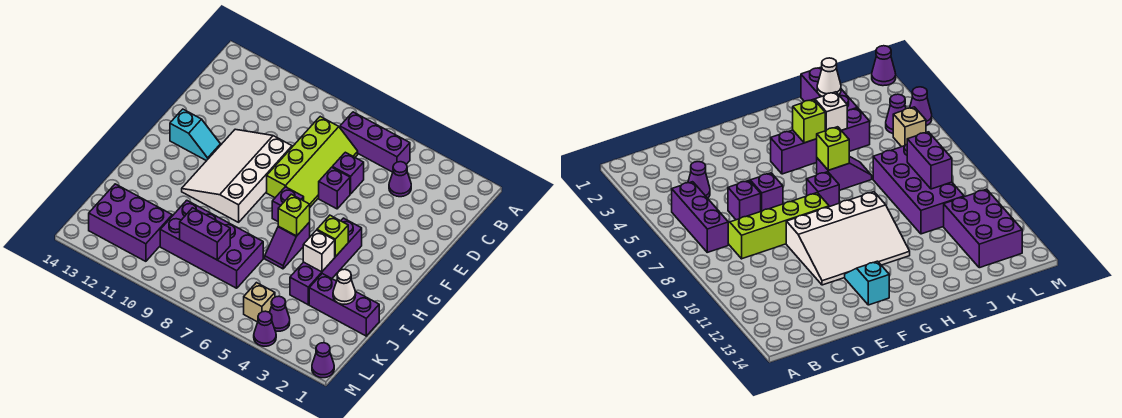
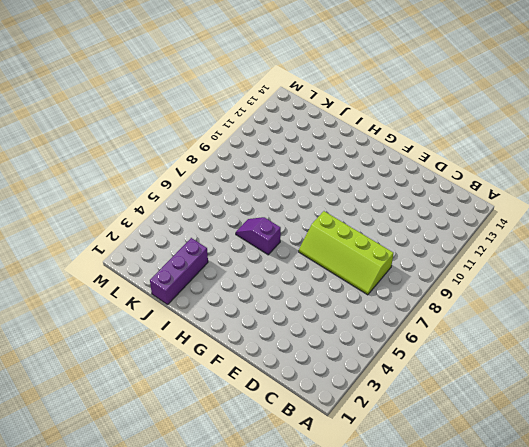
none -> purple brick B5:B7 level 1
none -> purple cone C4 level 1
none -> purple brick D6 level 1

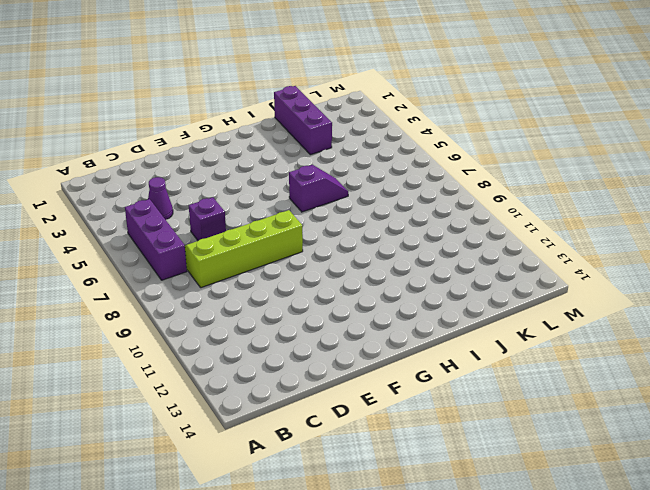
none -> purple brick E6 level 1
none -> white slope E9:H11 level 1 top 9
none -> cyan slope F12:F13 level 1 top 13

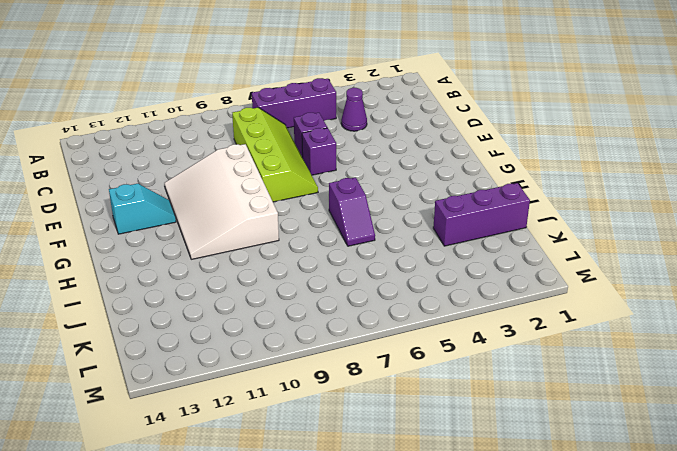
none -> purple brick G4:J4 level 1
none -> purple brick G7 level 1
none -> purple brick J7:K10 level 1

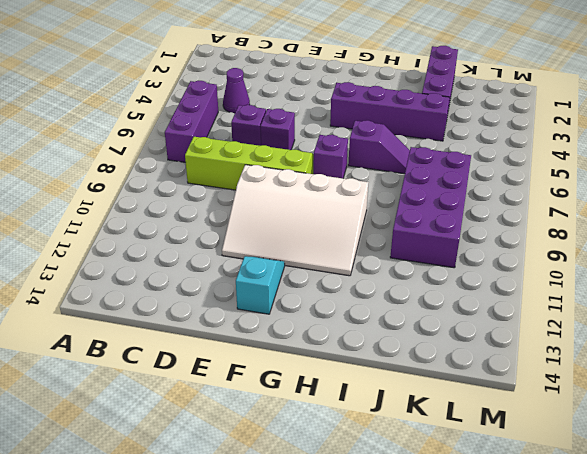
none -> purple brick K11:L13 level 1
none -> purple cone L4 level 1
none -> tan brick L5 level 1

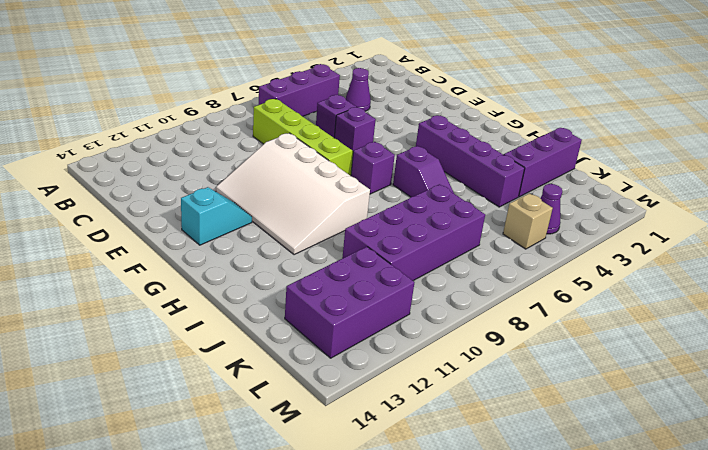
none -> purple cone M1 level 1
none -> purple cone M4 level 1
none -> lime brick H4 level 2

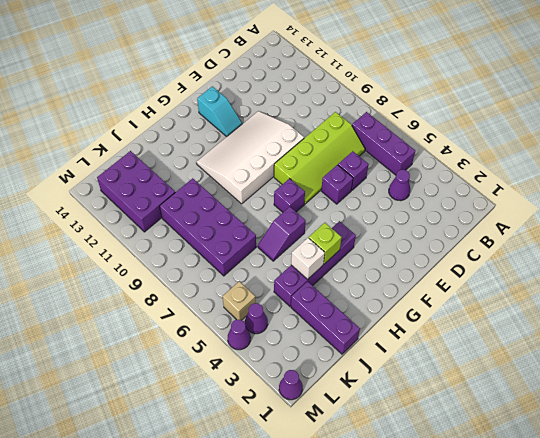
none -> lime brick H6 level 2
none -> white cone J2 level 2
none -> purple brick K8:K9 level 2

